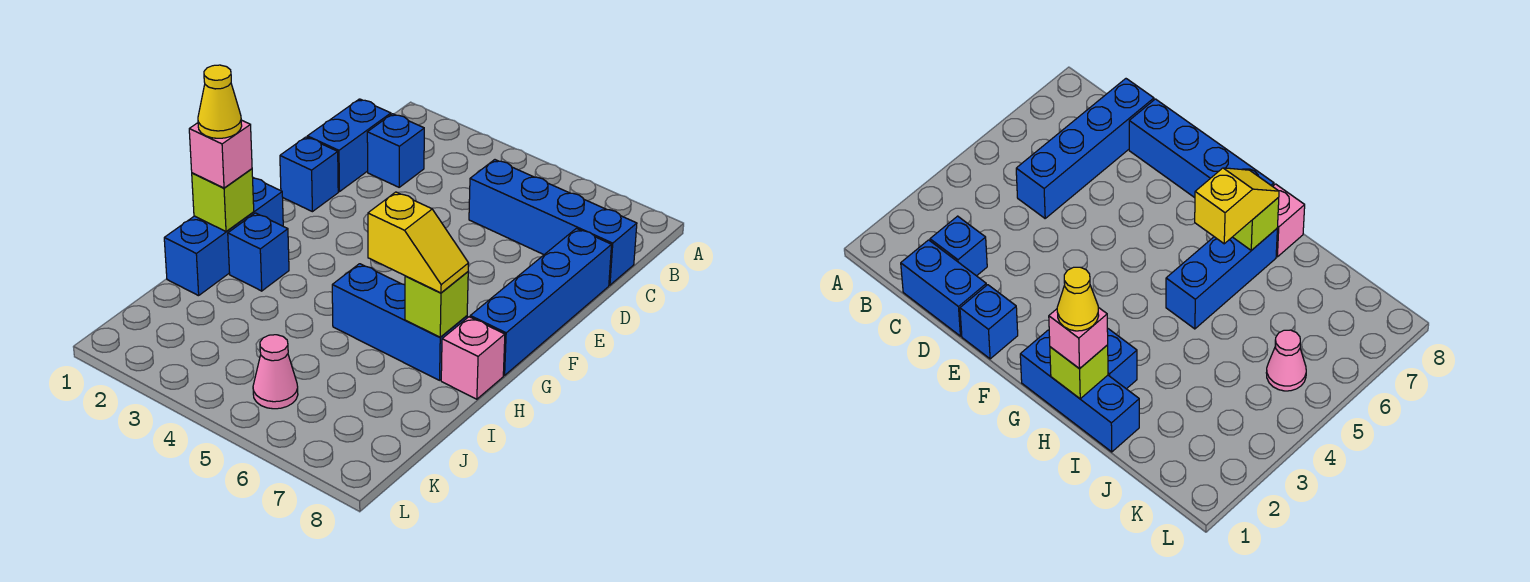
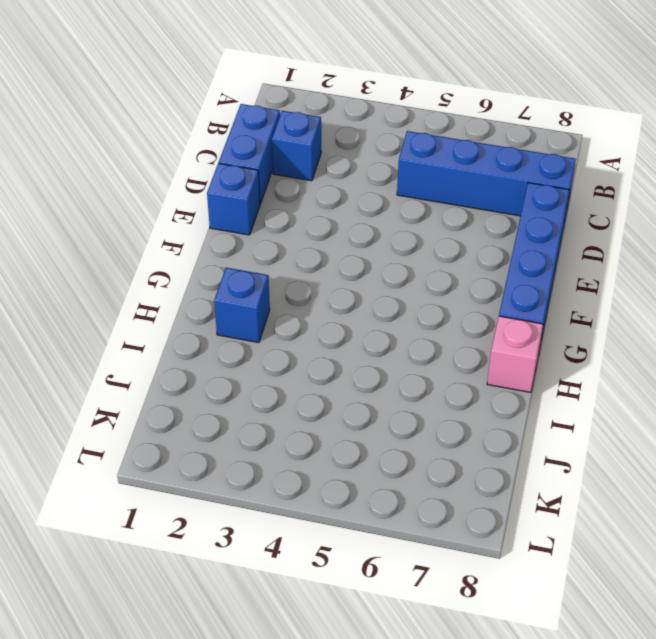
none -> blue brick G1:I1 level 1
none -> blue brick H5:H7 level 1
none -> pink cone K5 level 1

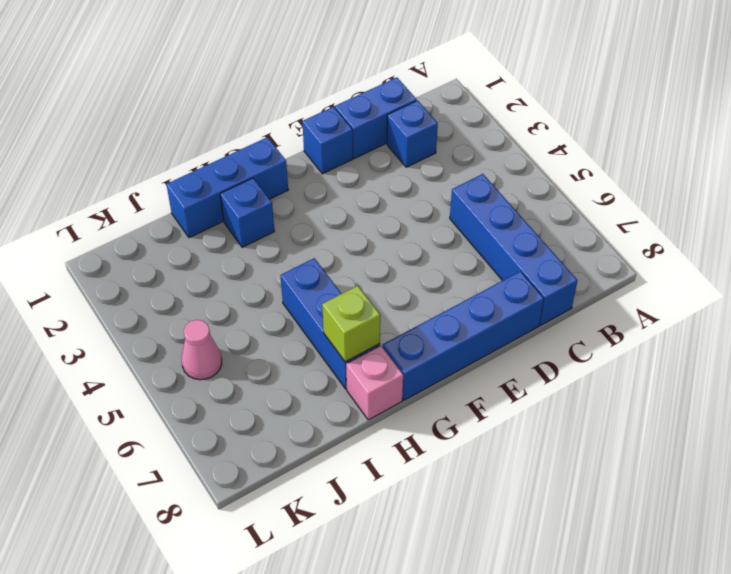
none -> lime brick H1 level 2
none -> pink brick H1 level 3
none -> yellow slope H6:H7 level 3 top 6

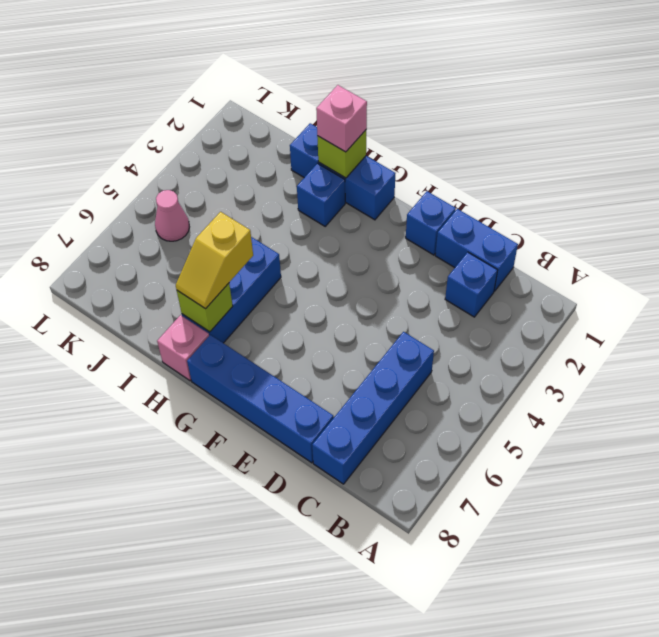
none -> yellow cone H1 level 4

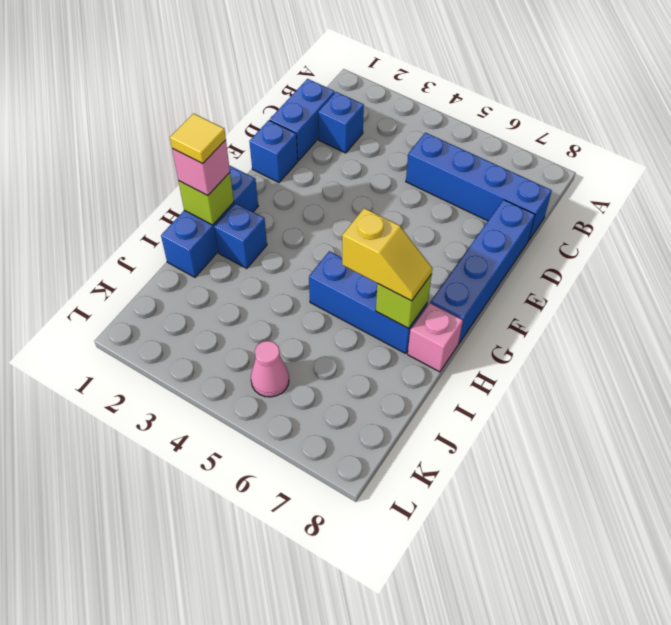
yellow tile H1 level 4 -> yellow cone H1 level 4

